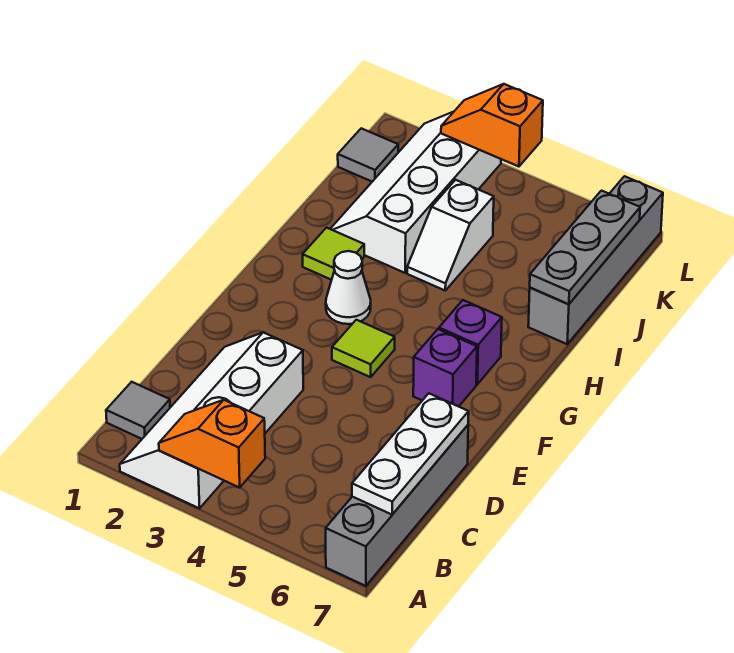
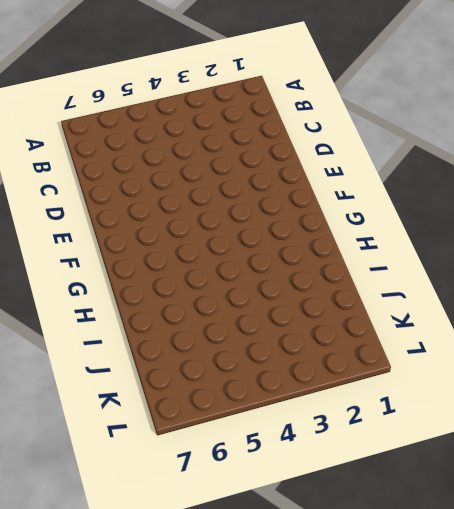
none -> white slope A2:D3 level 1 top 3
none -> grey brick A7:D7 level 1
none -> grey tile B1 level 1

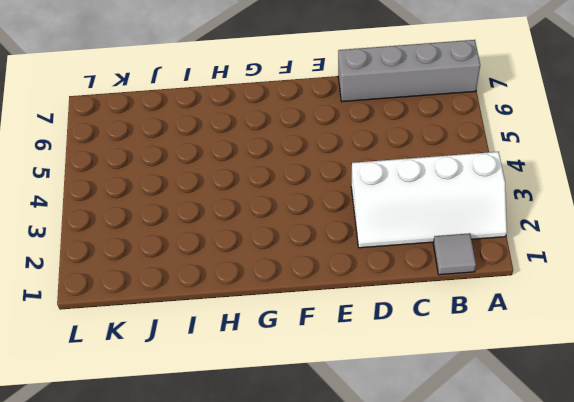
none -> lime tile F4 level 1
none -> purple brick F6 level 1
none -> white cone G3 level 1

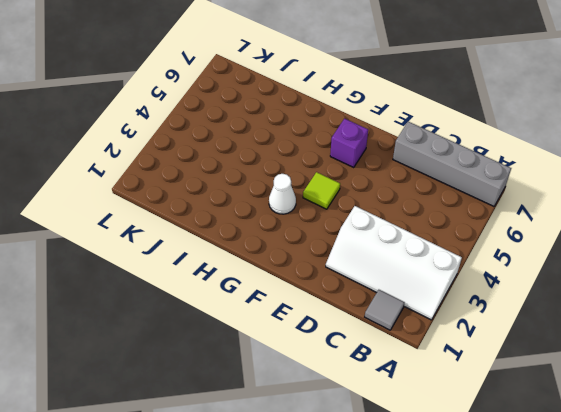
none -> purple brick G6 level 1
none -> lime tile H2 level 1
none -> white slope I2:L3 level 1 top 3

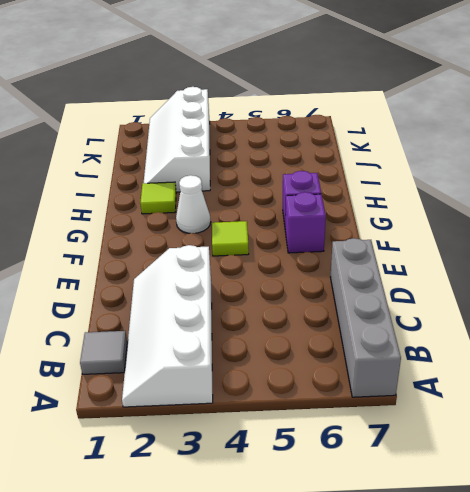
none -> white slope I4:J4 level 1 top J
none -> grey brick I7:L7 level 1
none -> grey tile K1 level 1

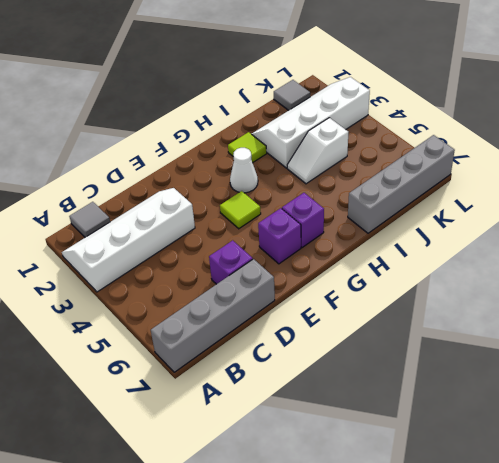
purple brick D6 level 1 -> none
none -> orange slope A3:A4 level 2 top 4
none -> white plate B7:D7 level 2
none -> grey plate I7:K7 level 2

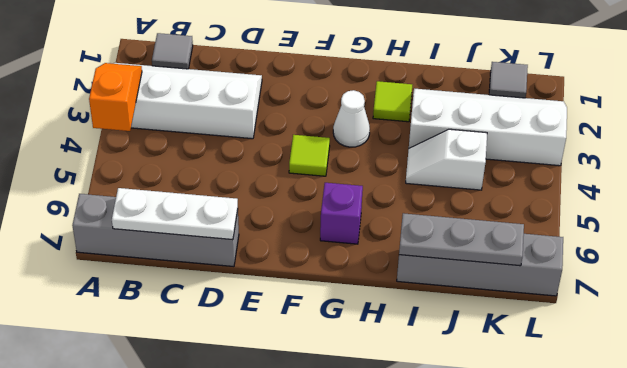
none -> purple brick F6 level 1
none -> orange slope L3:L4 level 2 top 4

